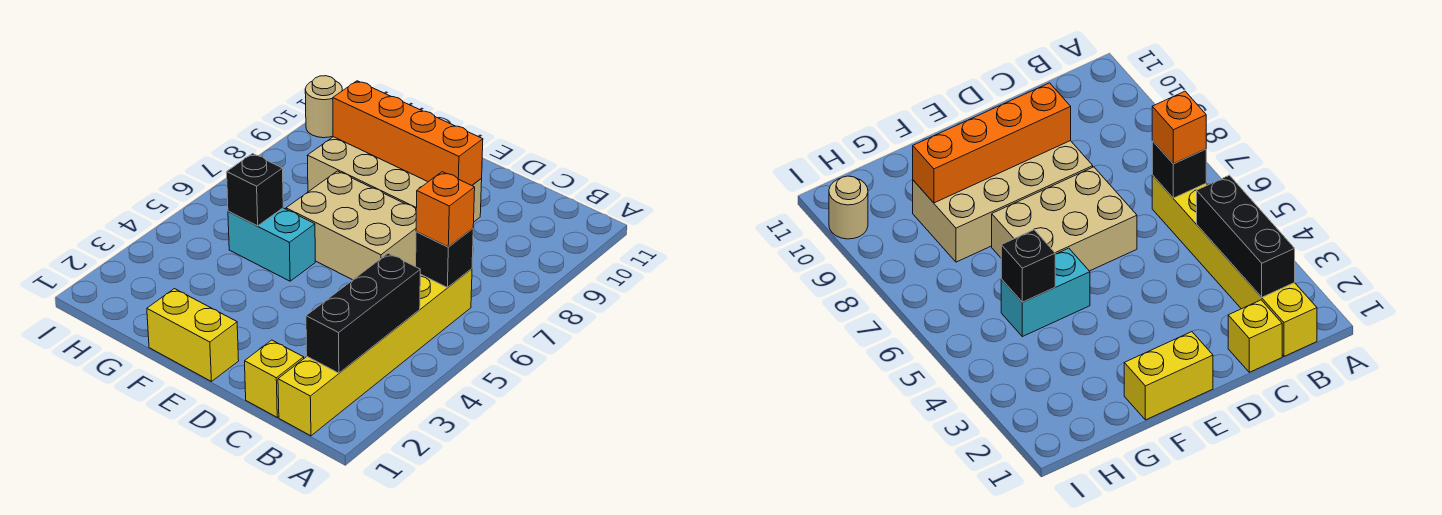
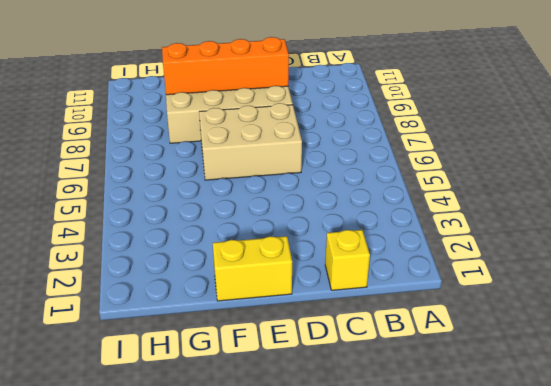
none -> yellow brick B1:B6 level 1
none -> cyan brick F5:G5 level 1
none -> tan round brick I10 level 1

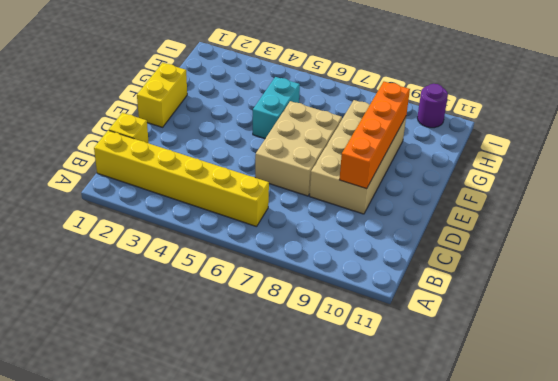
purple round brick I10 level 1 -> tan round brick I10 level 1
none -> black brick B2:B4 level 2
none -> black brick B6 level 2
none -> black brick G5 level 2

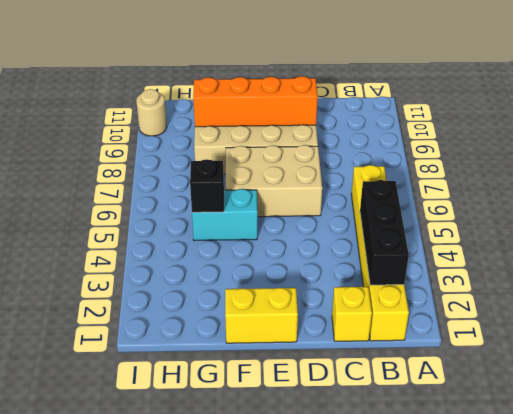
none -> black brick B6 level 2
none -> orange brick B6 level 3

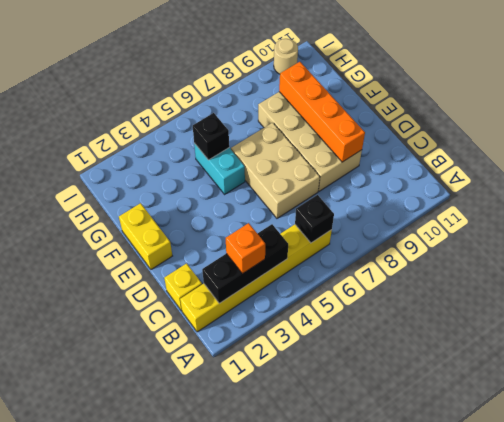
orange brick B3 level 3 -> orange brick B6 level 3

